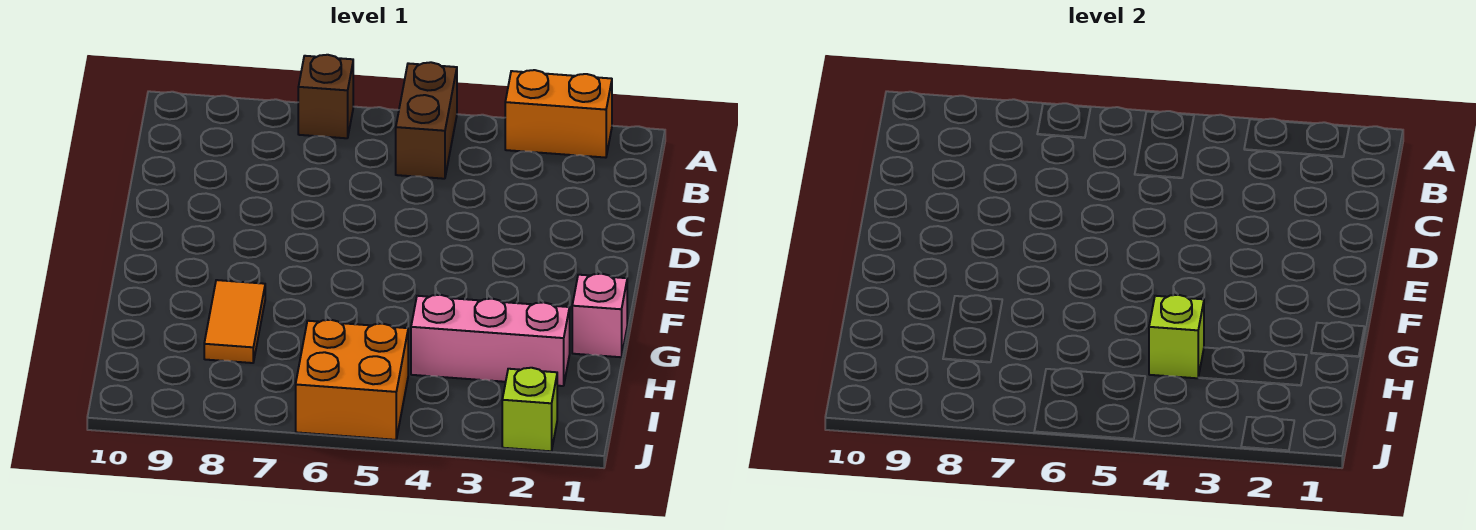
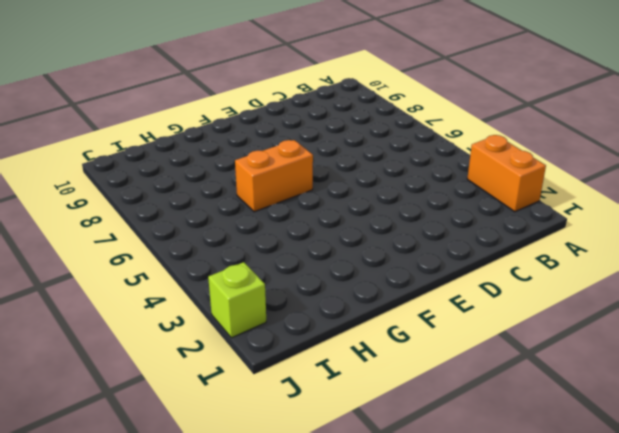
orange brick F6:G6 level 1 -> none
none -> brown brick A5:B5 level 1
none -> brown brick A7 level 1

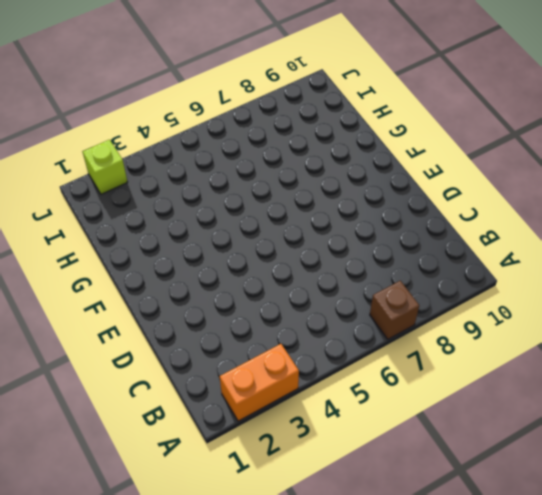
none -> brown brick A5:B5 level 1
none -> pink brick G1 level 1

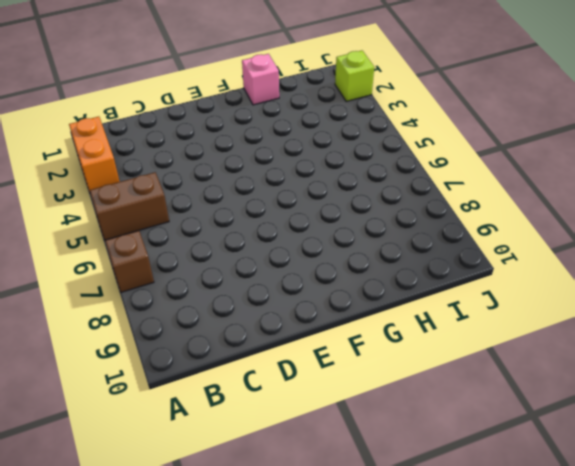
none -> orange tile G8:H8 level 1
none -> pink brick H2:H4 level 1

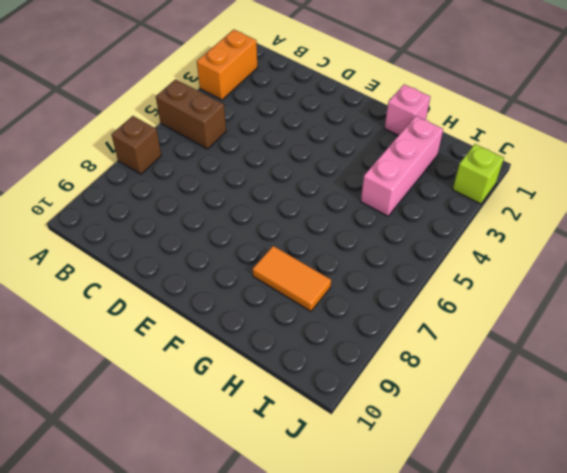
none -> orange brick I5:J6 level 1
none -> lime brick H4 level 2

